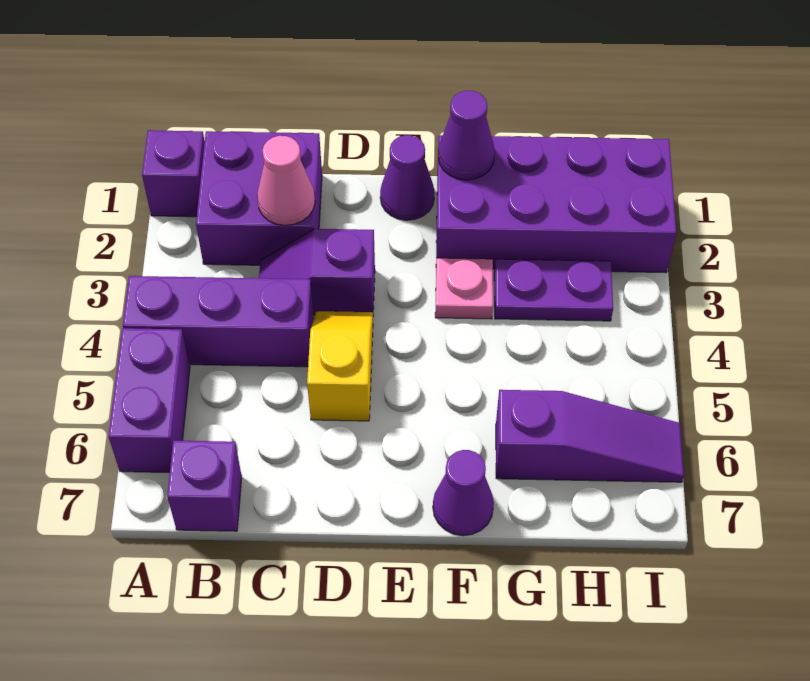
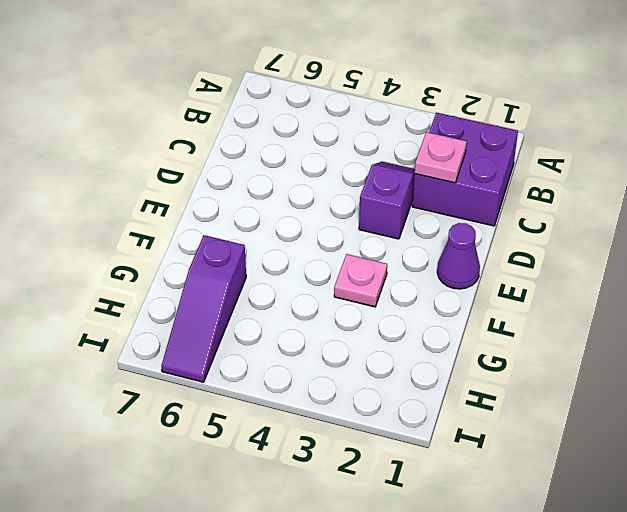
pink plate C2 level 2 -> pink cone C2 level 2
none -> purple brick A1 level 1
none -> purple brick A4:C4 level 1
none -> purple brick A5:A6 level 1

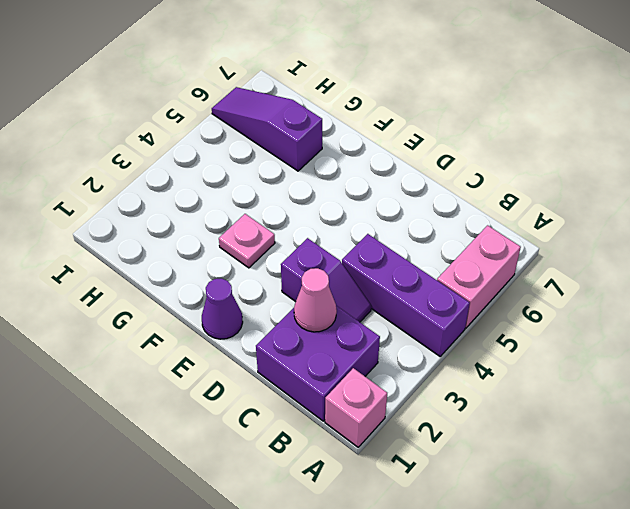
pink brick A1 level 1 -> purple brick A1 level 1
pink brick A5:A6 level 1 -> purple brick A5:A6 level 1
none -> purple brick B7 level 1
none -> yellow slope D4:D5 level 1 top 5
none -> purple brick F1:I2 level 1

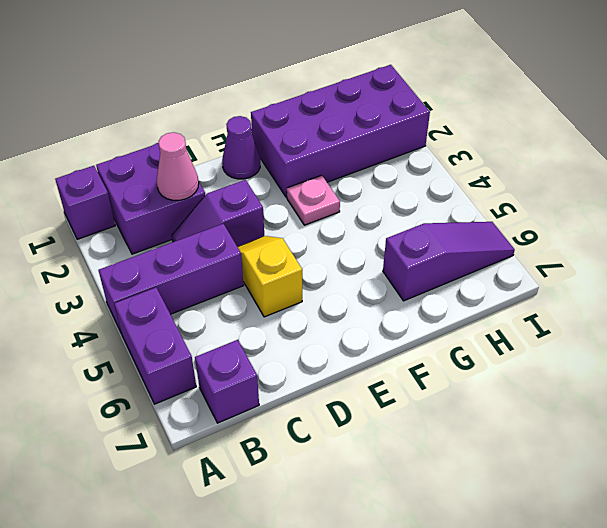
none -> purple cone F7 level 1
none -> purple plate G3:H3 level 1
none -> purple cone F1 level 2

